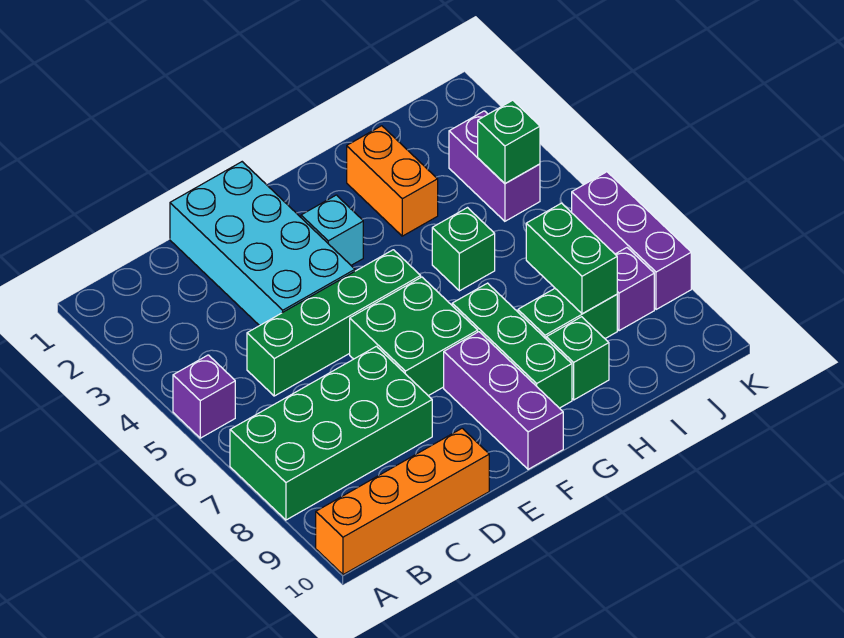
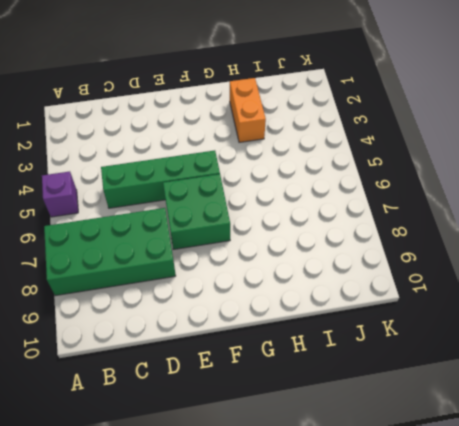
none -> orange brick A10:D10 level 1
none -> cyan brick D1:E4 level 1
none -> cyan brick F3 level 1

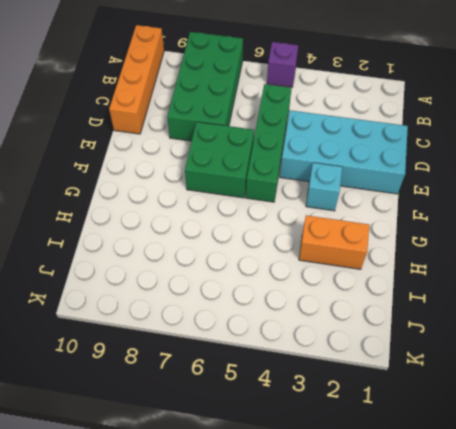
none -> purple brick F8:F10 level 1
none -> green brick G7:G9 level 1
none -> green brick H5 level 1

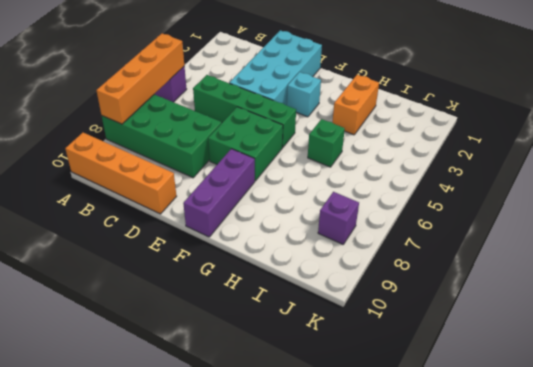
orange brick A5:A8 level 2 -> none
none -> green brick G7:G9 level 1
none -> green brick H8:I8 level 1
none -> green brick H9 level 1

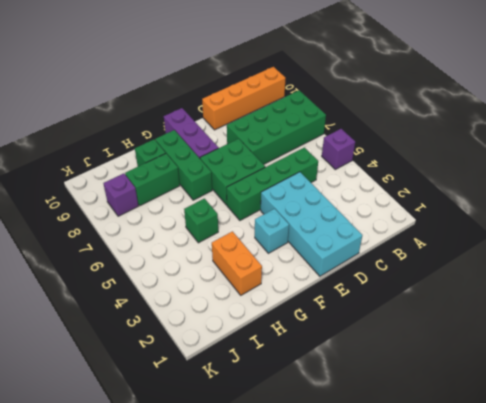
none -> purple brick J3:J4 level 1
none -> purple brick K6:K8 level 1
none -> green brick I7:I8 level 2

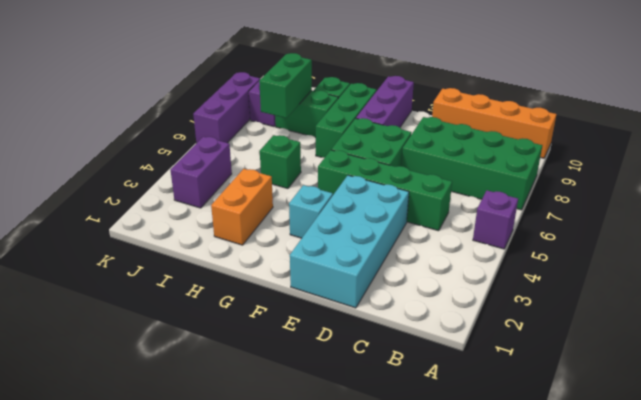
none -> green brick J4 level 2

